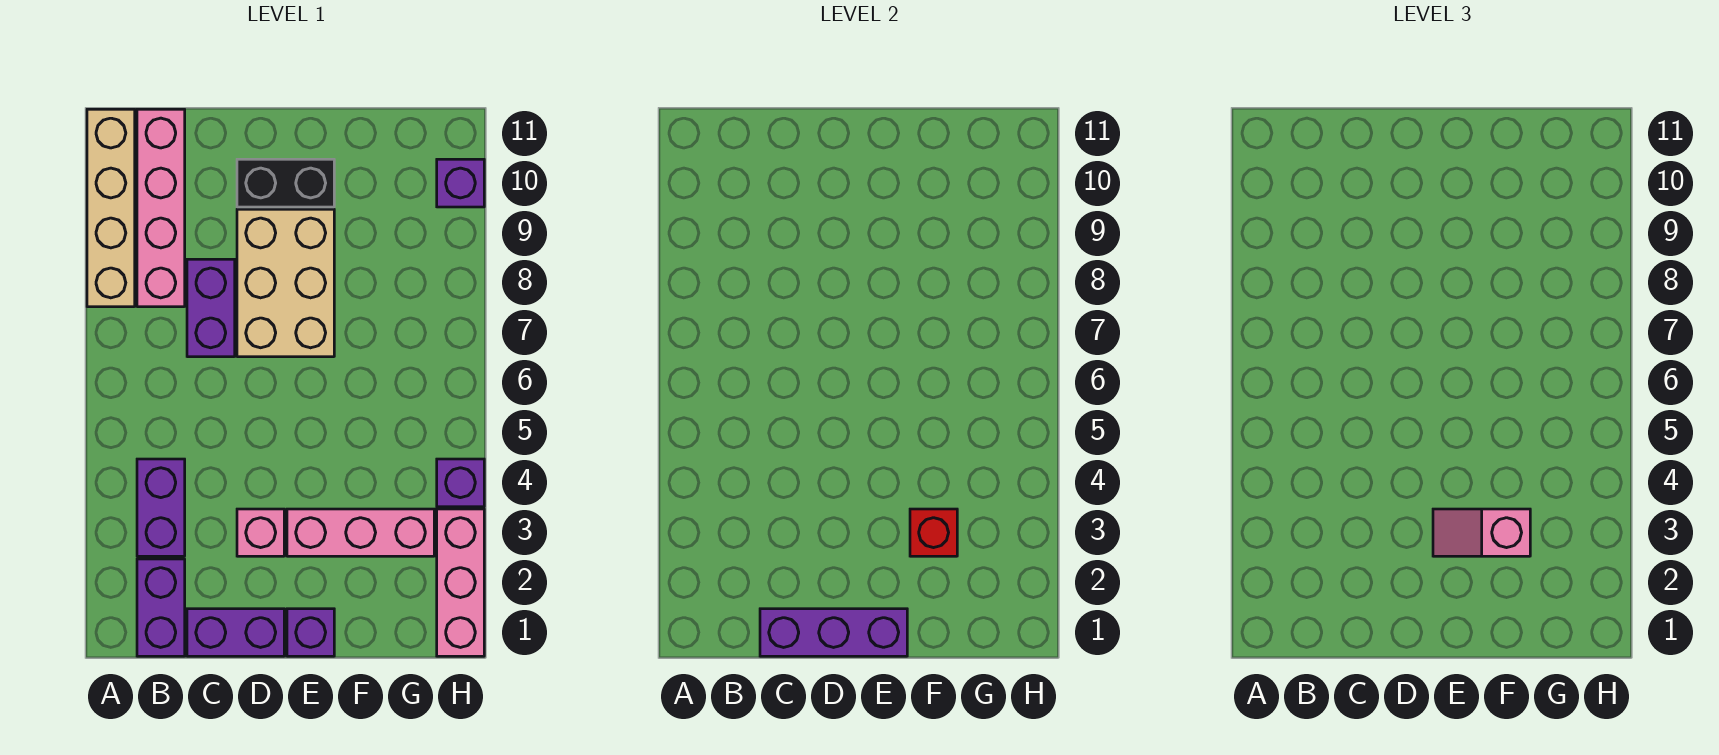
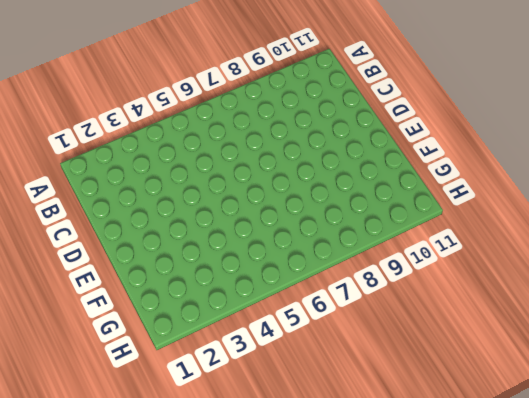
none -> tan brick A8:A11 level 1
none -> purple brick B1:B2 level 1
none -> purple brick B3:B4 level 1

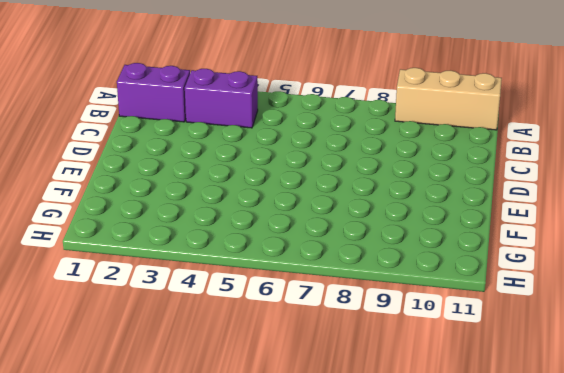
tan brick A9:A11 level 1 -> tan brick A8:A11 level 1
none -> pink brick B8:B11 level 1
none -> purple brick C1:D1 level 1
none -> purple brick C7:C8 level 1

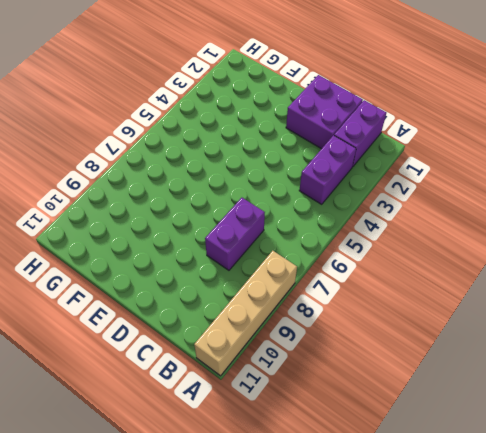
purple brick C1:D2 level 1 -> purple brick C1:D1 level 1
none -> pink brick B8:B11 level 1
none -> pink brick D3 level 1
none -> tan brick D7:E9 level 1

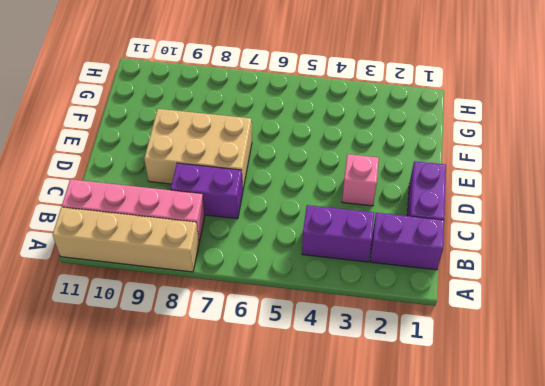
none -> black brick D10:E10 level 1
none -> purple brick E1 level 1
none -> pink brick E3:G3 level 1

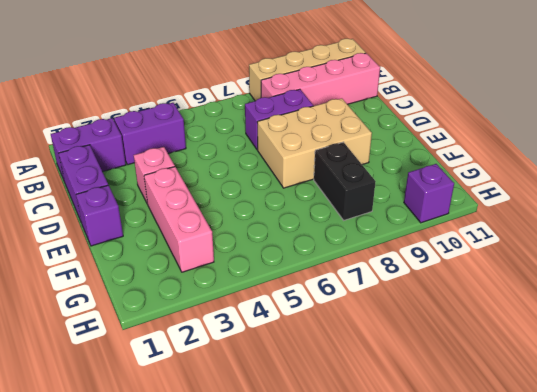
black brick F8:G8 level 1 -> black brick D10:E10 level 1
none -> pink brick H1:H3 level 1
none -> purple brick H4 level 1
none -> purple brick C1:E1 level 2

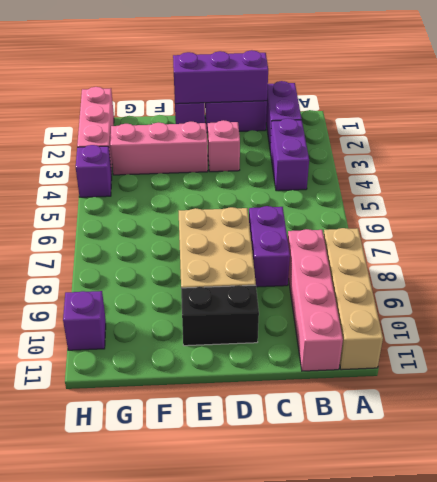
none -> red brick F3 level 2
none -> pink slope E3:F3 level 3 top F

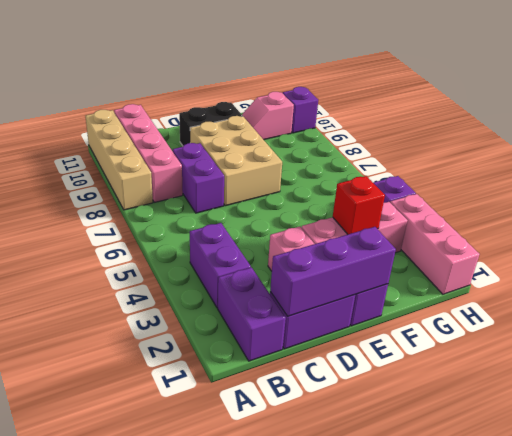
pink slope F10:G10 level 1 top G -> pink slope E3:F3 level 3 top F

